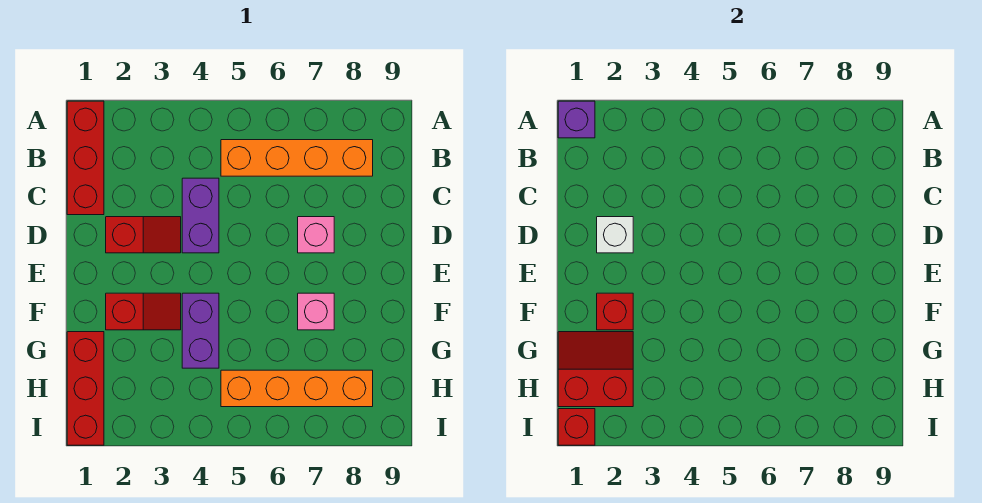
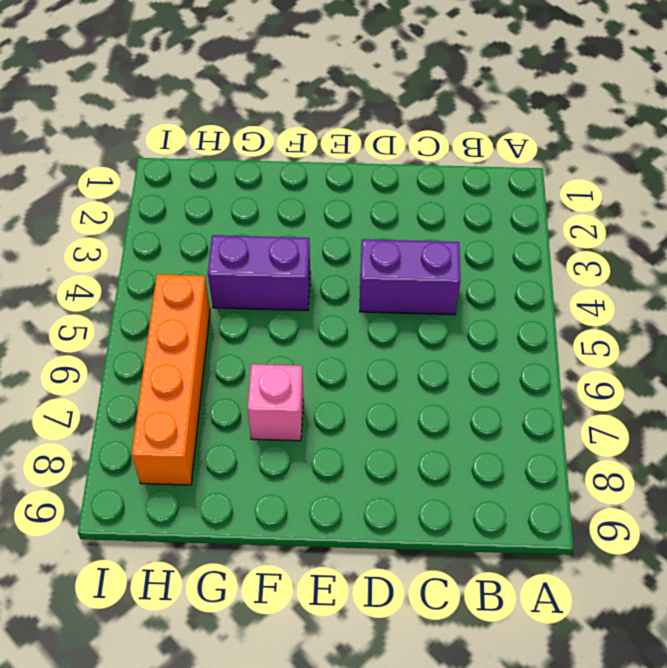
none -> red brick A1:C1 level 1
none -> orange brick B5:B8 level 1
none -> red slope D2:D3 level 1 top 2

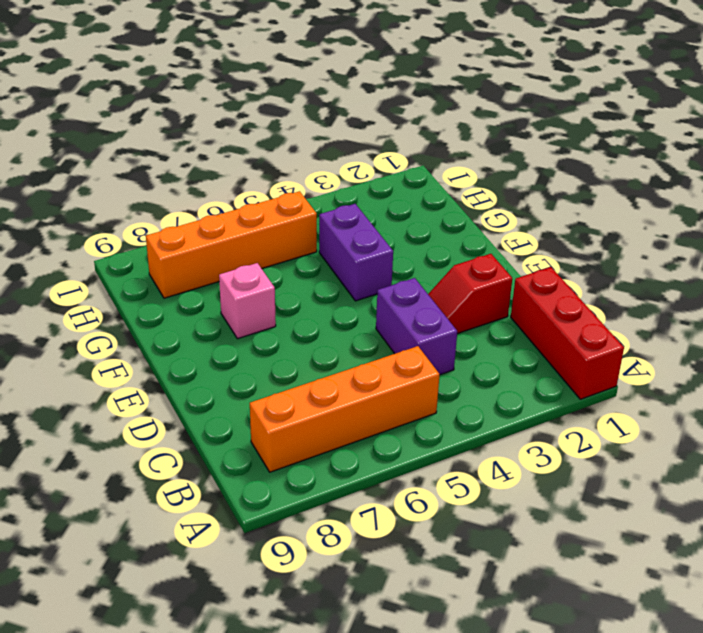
none -> pink brick D7 level 1
none -> red slope F2:F3 level 1 top 2
none -> red brick G1:I1 level 1

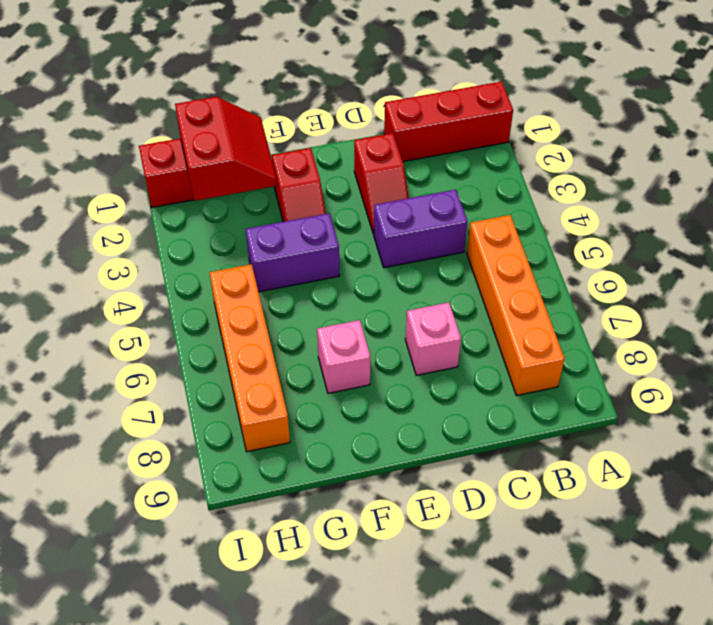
none -> purple brick A1 level 2
none -> white brick D2 level 2
none -> red brick F2 level 2

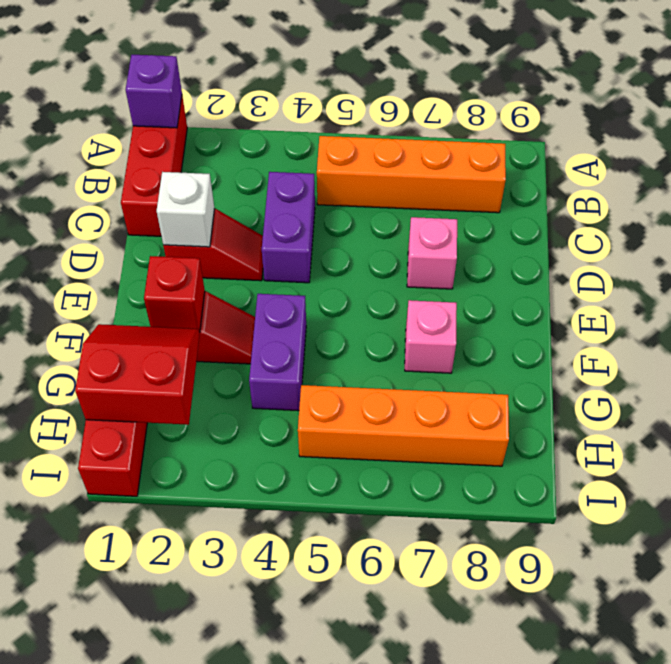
none -> red brick I1 level 2

